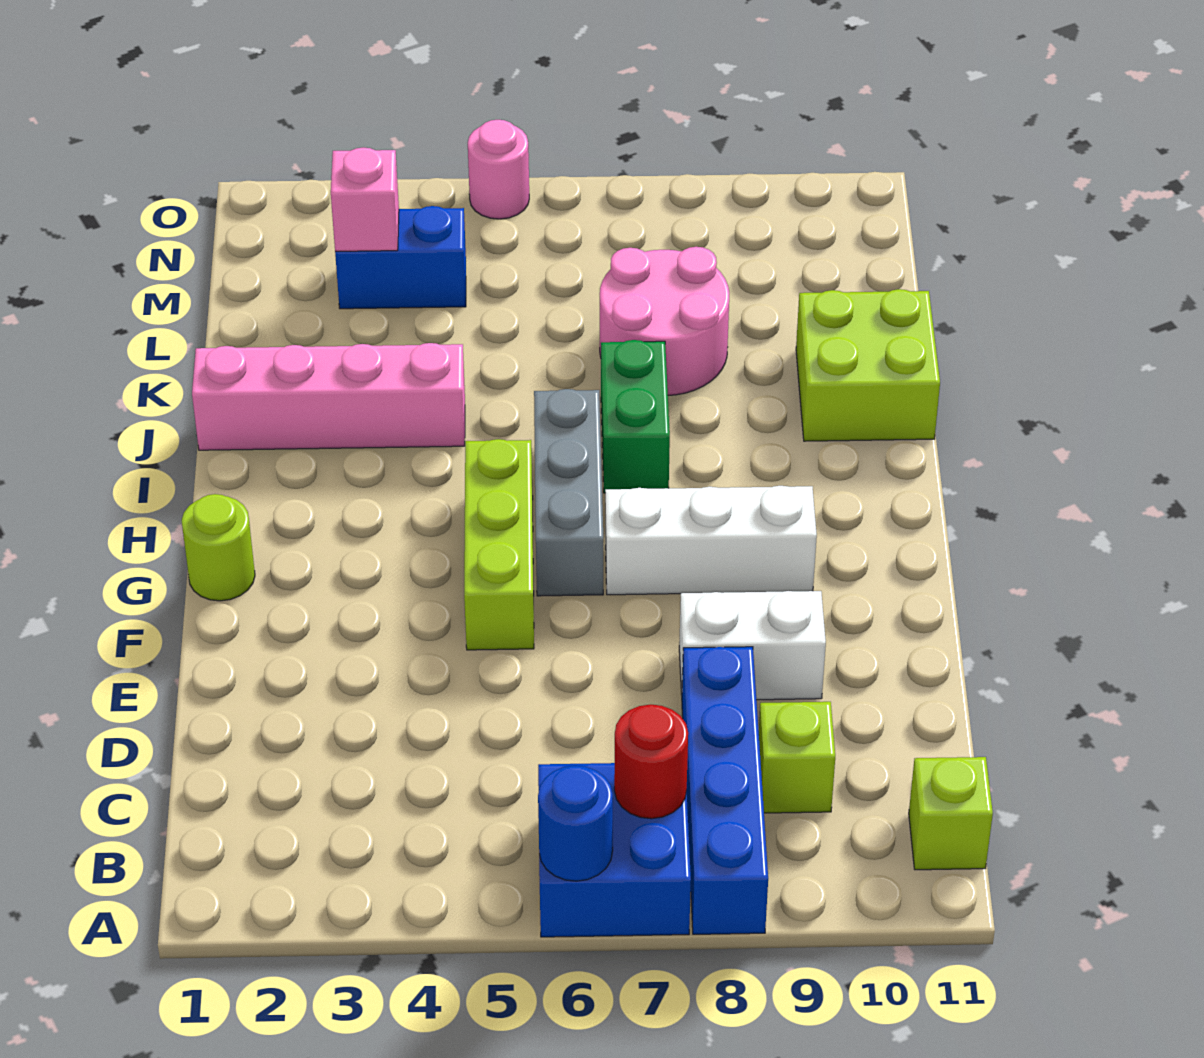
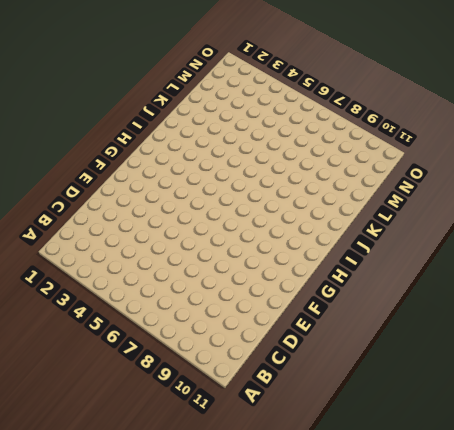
none -> blue brick A6:B7 level 1
none -> blue brick A8:D8 level 1
none -> lime brick B11 level 1

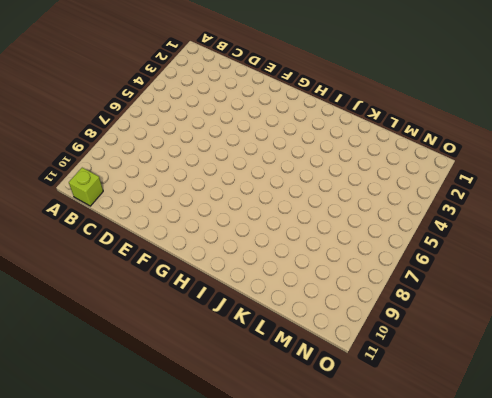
none -> blue brick A6:B7 level 1
none -> blue brick A8:D8 level 1
none -> lime brick C9 level 1

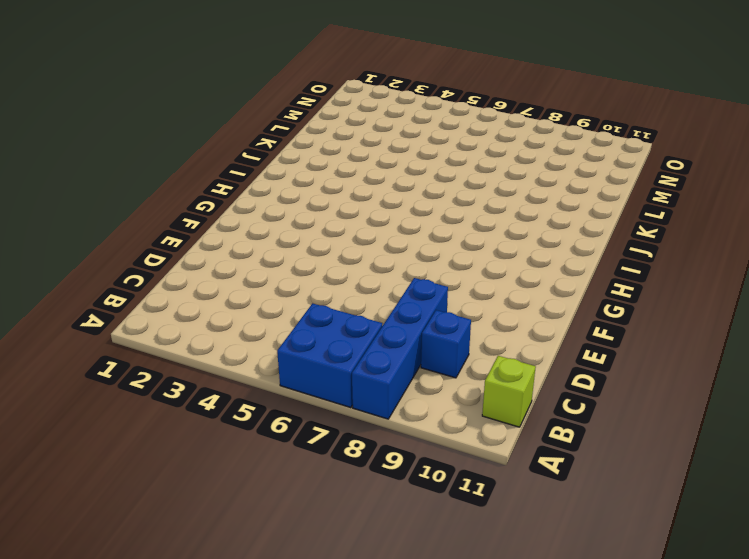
blue brick C9 level 1 -> lime brick C9 level 1
none -> white brick E8:E9 level 1
none -> lime brick F5:H5 level 1
none -> lime round brick G1 level 1

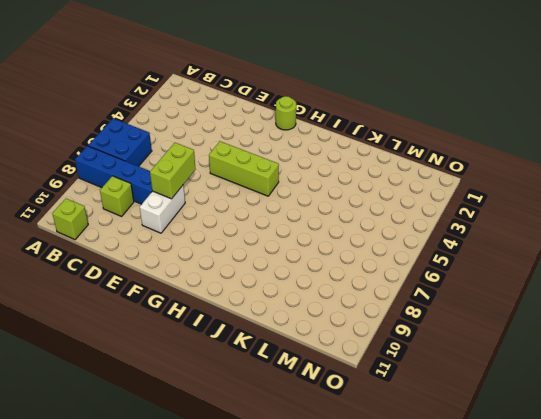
lime brick E7:E8 level 2 -> none
none -> grey brick G6:I6 level 1
none -> white brick G7:G9 level 1
none -> green brick I7:J7 level 1

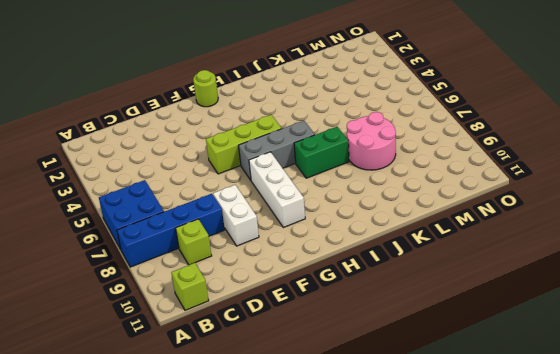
none -> pink brick J1:J4 level 1
none -> lime brick J10:K11 level 1
none -> blue brick M3:M4 level 1

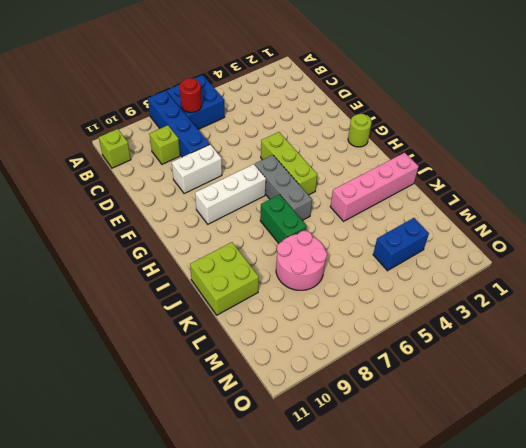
none -> pink round brick O5 level 1
none -> blue round brick A6 level 2
none -> pink brick M3 level 2

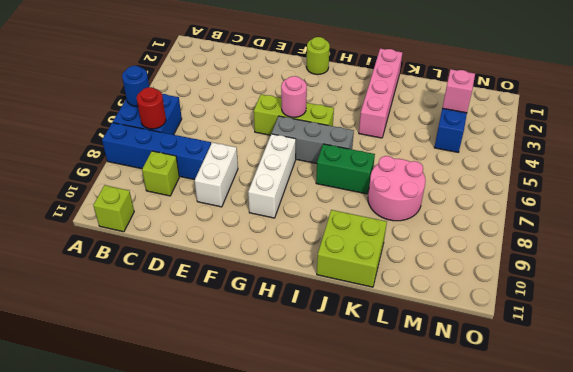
pink round brick G5 level 2 -> pink round brick O5 level 1

